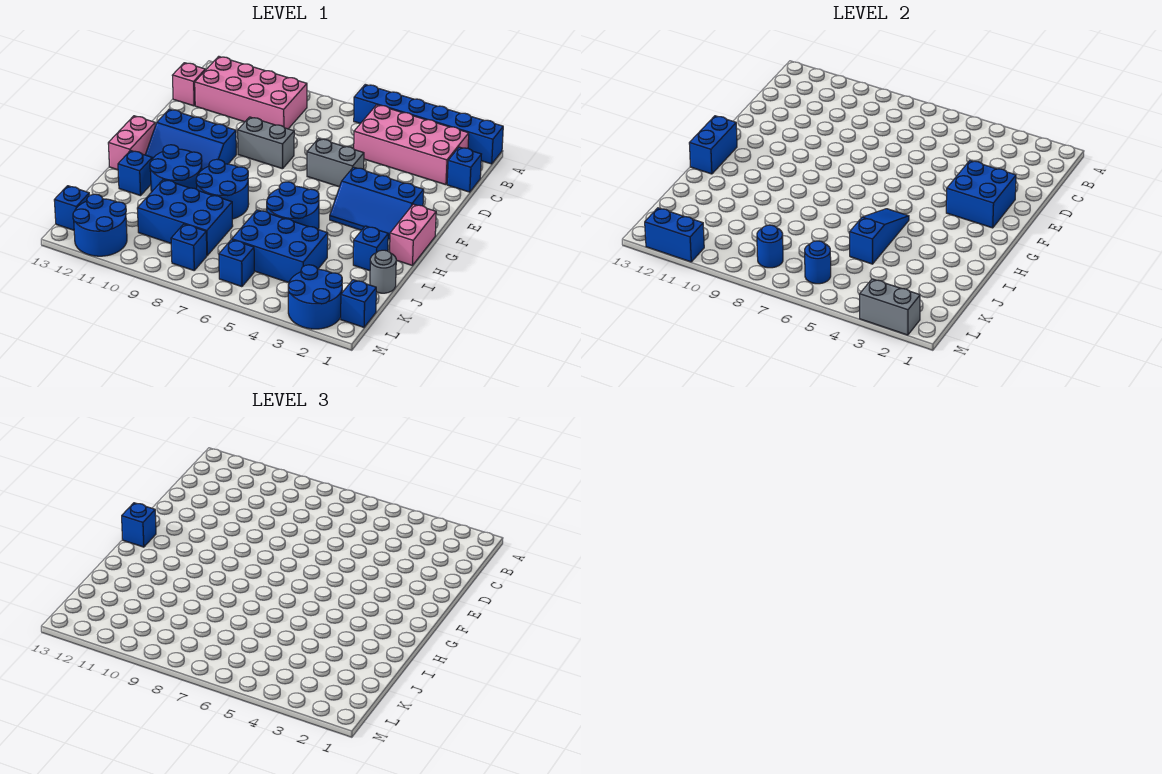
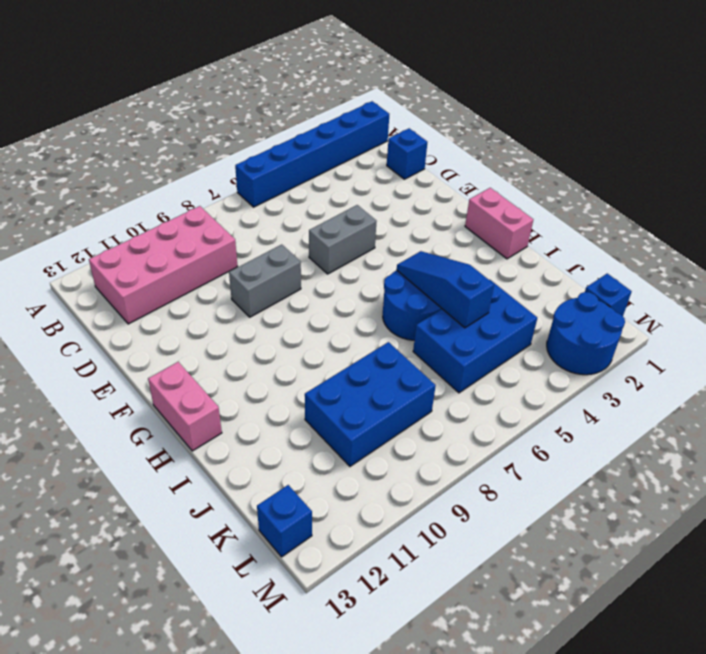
none -> pink brick B2:C5 level 1
none -> pink brick C13 level 1
none -> blue slope F2:G4 level 1 top F
none -> blue slope F10:G12 level 1 top F

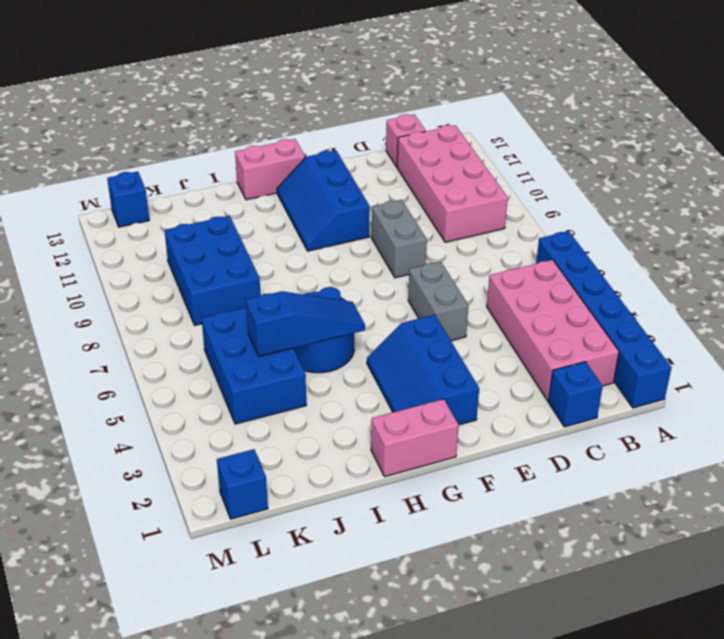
none -> blue round brick H8:I9 level 1
none -> blue round brick H10:I11 level 1
none -> blue brick I2 level 1
none -> blue brick I12 level 1

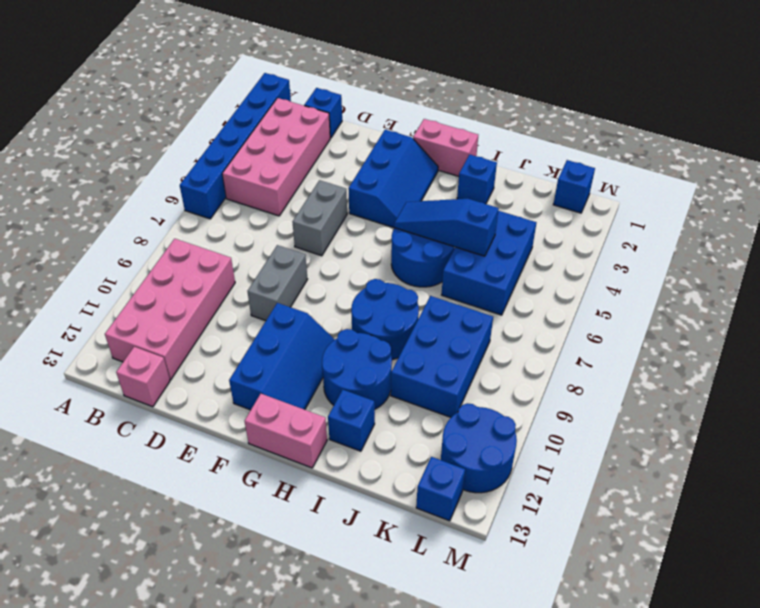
none -> grey round brick J1 level 1
none -> blue round brick L2:M3 level 1
none -> blue brick L6 level 1
none -> blue brick L8 level 1

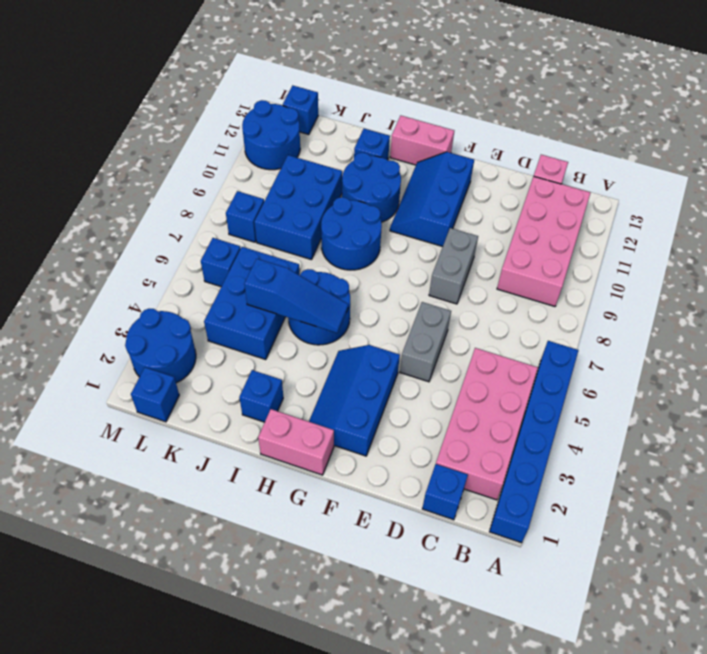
none -> grey round brick J1 level 1
none -> blue brick E2:F3 level 2
none -> blue brick G13:H13 level 2
none -> blue round brick L6 level 2

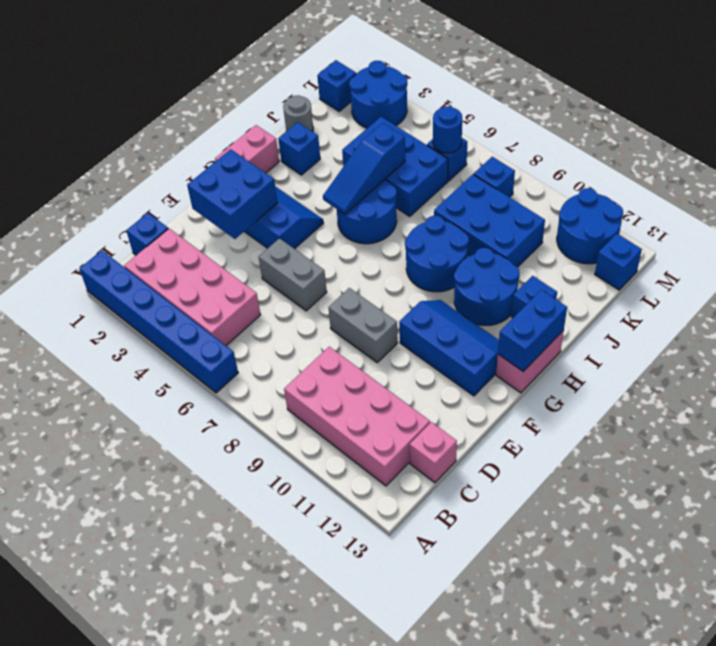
none -> blue round brick L8 level 2
none -> grey brick M2:M3 level 2
none -> blue brick M11:M12 level 2
none -> blue brick G13 level 3

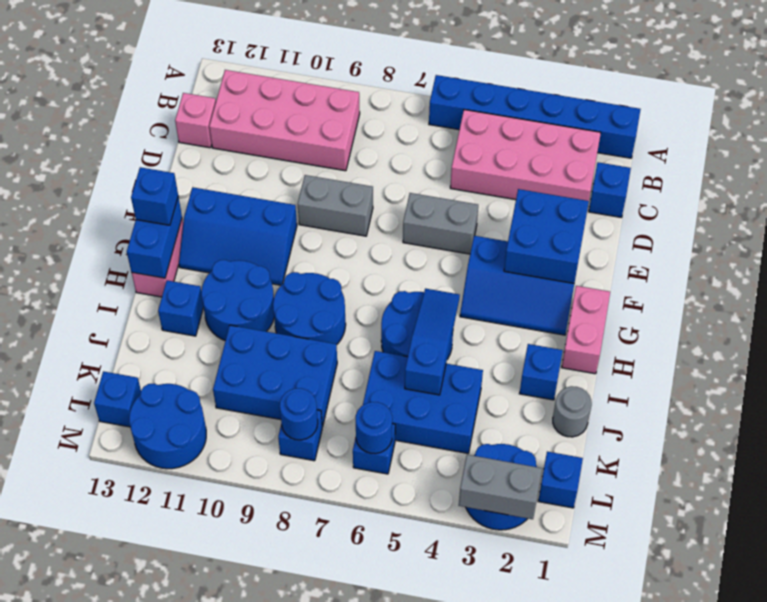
none -> blue brick M11:M12 level 2

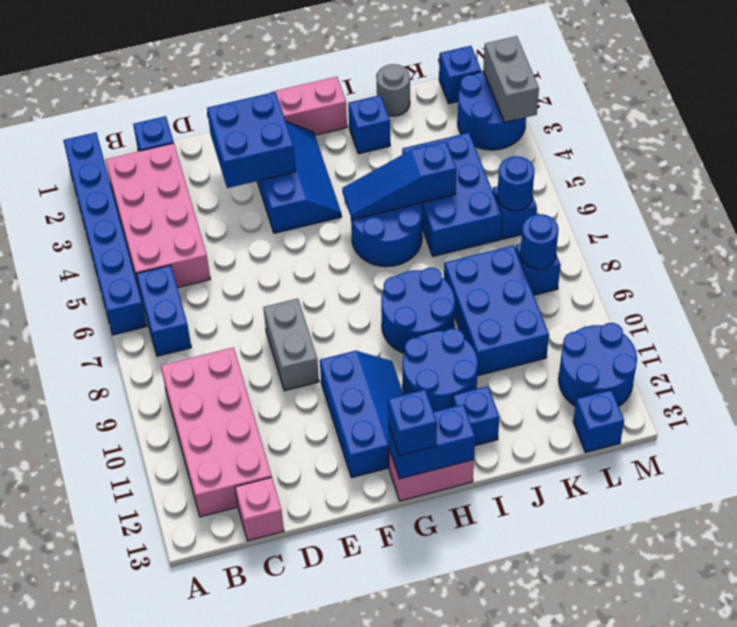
blue brick B6:B7 level 1 -> blue brick M11:M12 level 2
none -> grey brick E5:E6 level 1

